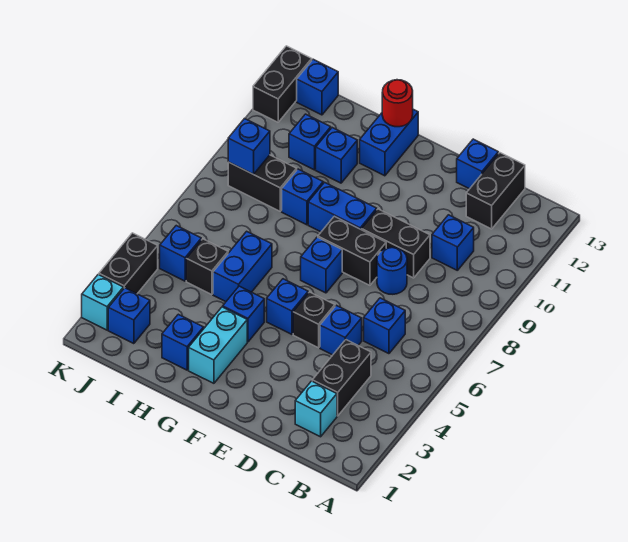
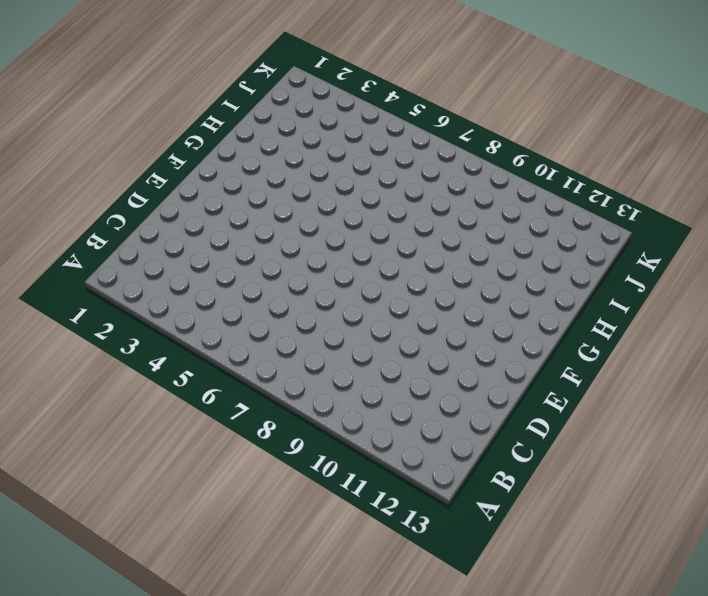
none -> cyan brick C2 level 1
none -> black brick C3:C4 level 1
none -> blue brick C6 level 1
none -> blue brick C10 level 1

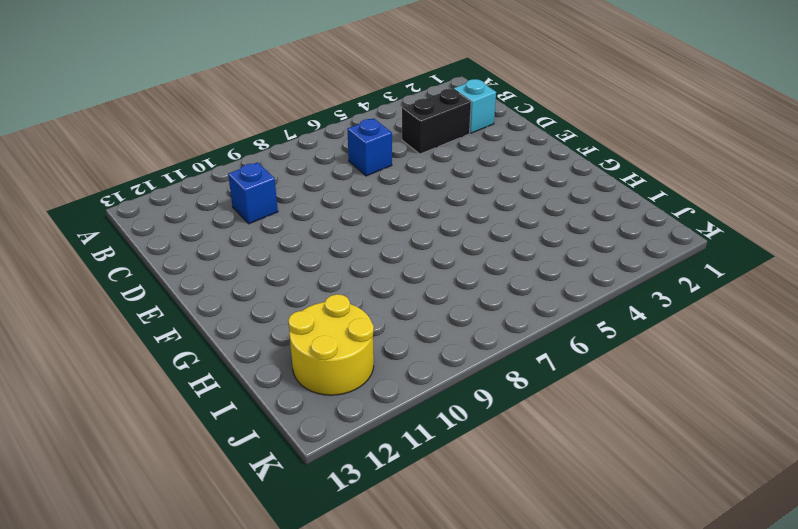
yellow round brick I11:J12 level 1 -> blue brick I11 level 1
none -> black brick C12:C13 level 1
none -> blue brick D5 level 1
none -> blue round brick D8 level 1
none -> black brick D9:E9 level 1

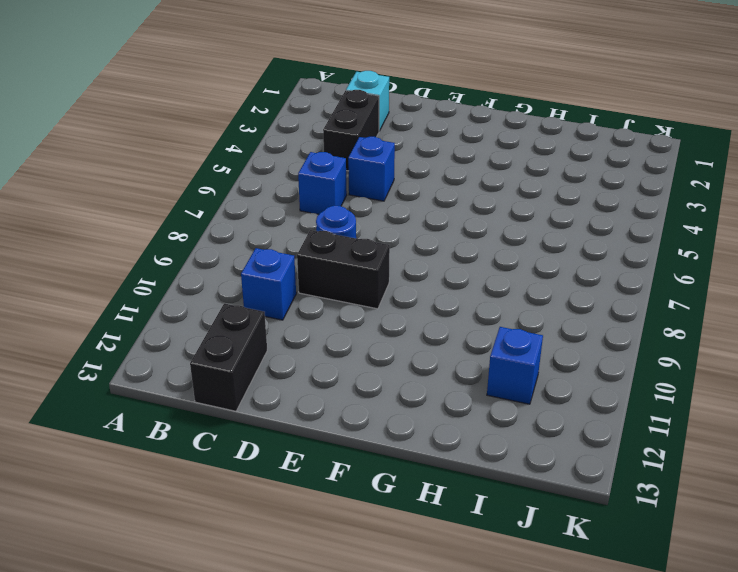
none -> blue brick D13 level 1
none -> black brick E5 level 1
none -> black brick E8:F8 level 1
none -> blue brick F5 level 1

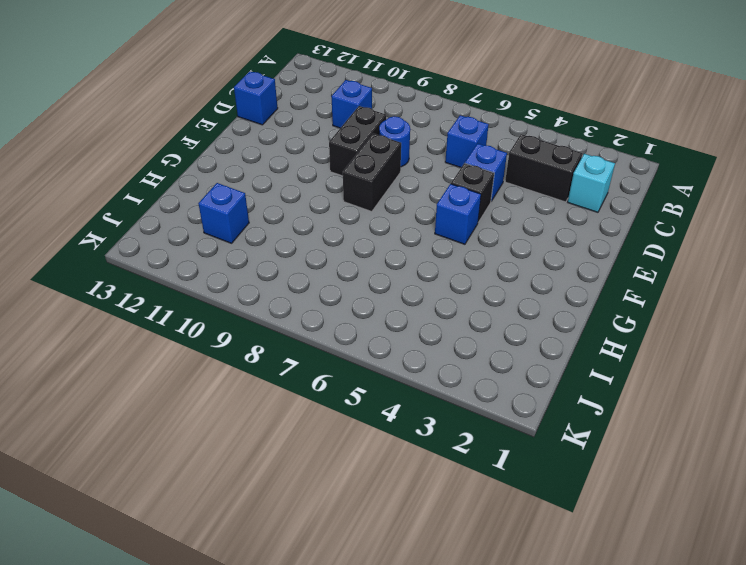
none -> black brick C12:C13 level 1
none -> blue brick F7 level 1
none -> blue brick F9:G9 level 1
none -> cyan brick G2:G3 level 1

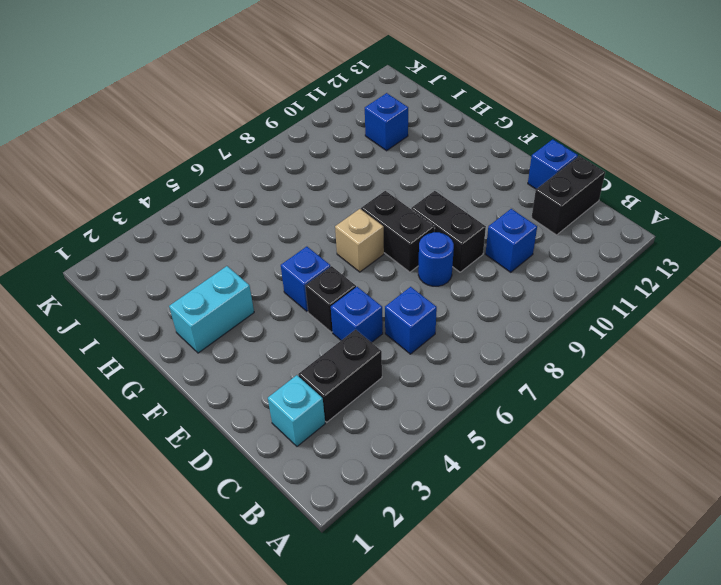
tan brick F7 level 1 -> blue brick F7 level 1
none -> blue brick F9:G9 level 1
none -> blue brick G4 level 1
none -> blue brick G12:G13 level 1
none -> blue brick H2 level 1

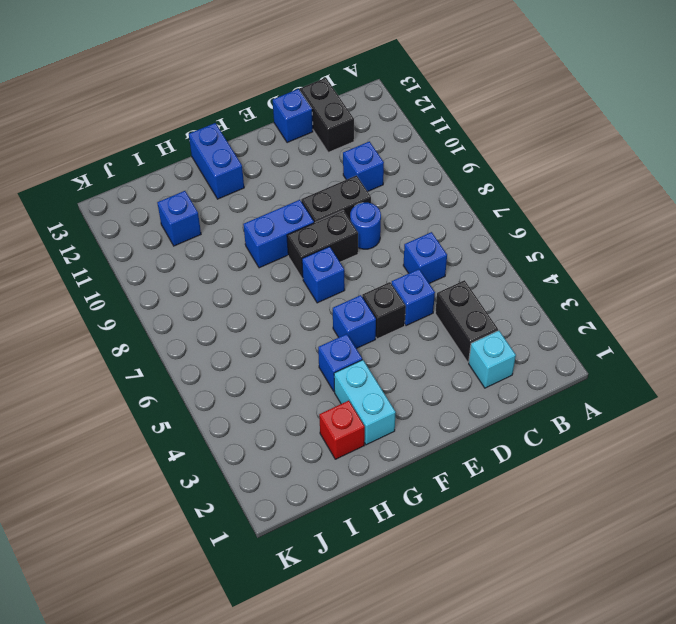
red brick H2 level 1 -> blue brick H2 level 1
none -> blue brick H5:H6 level 1
none -> blue brick H9 level 1
none -> blue brick H11 level 1
none -> black brick I5 level 1

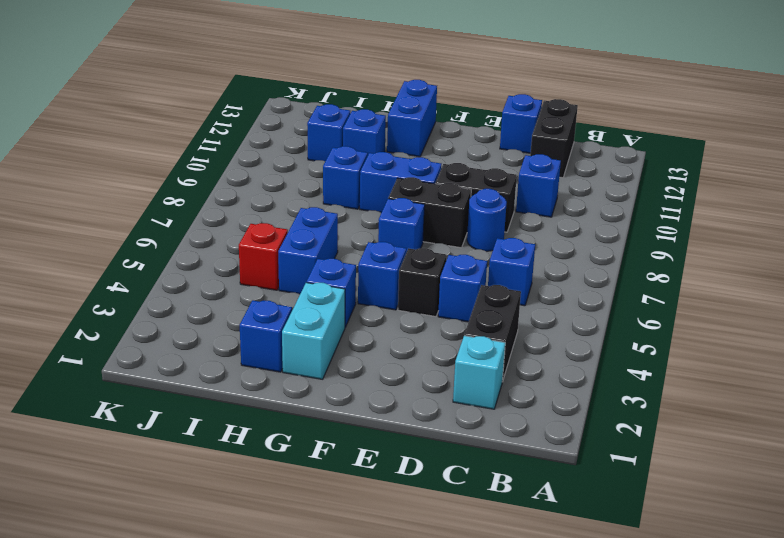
red brick I5 level 1 -> black brick I5 level 1
none -> black brick I9:J9 level 1
none -> blue brick J2 level 1
none -> blue brick J5 level 1
none -> blue brick J13 level 1

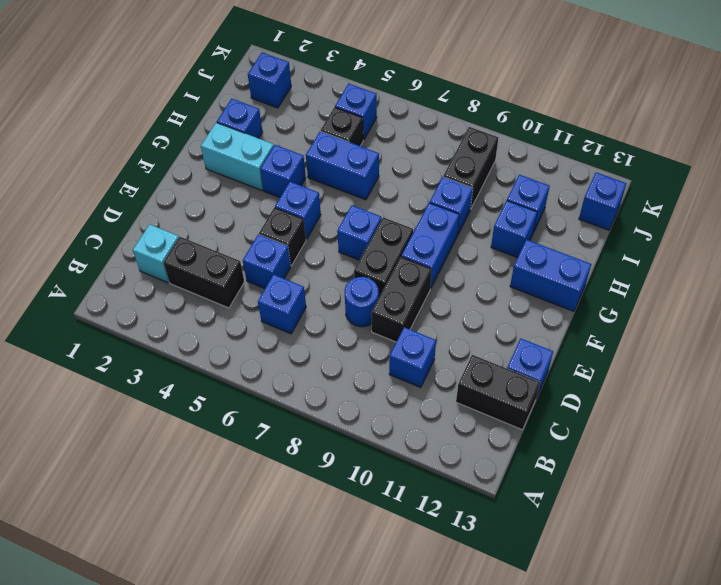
none -> cyan brick K2 level 1
none -> black brick K3:K4 level 1
none -> black brick K12:K13 level 1
none -> red round brick G13 level 2

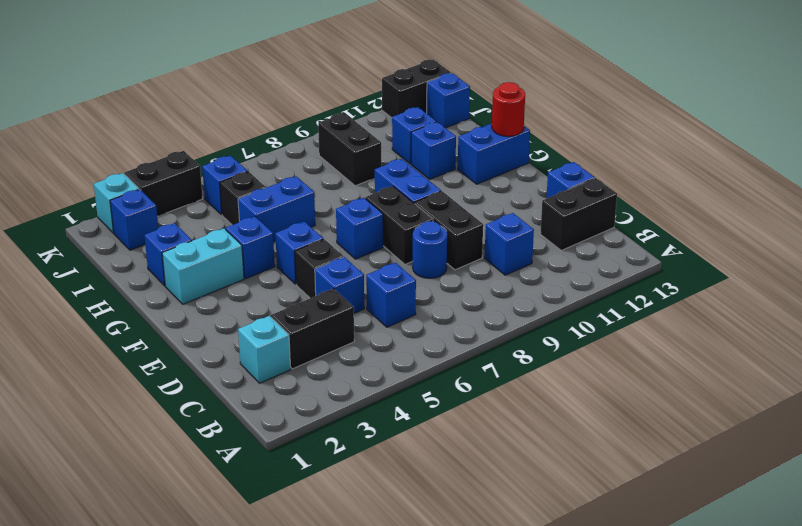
none -> blue brick H9 level 1
none -> blue brick J9 level 2

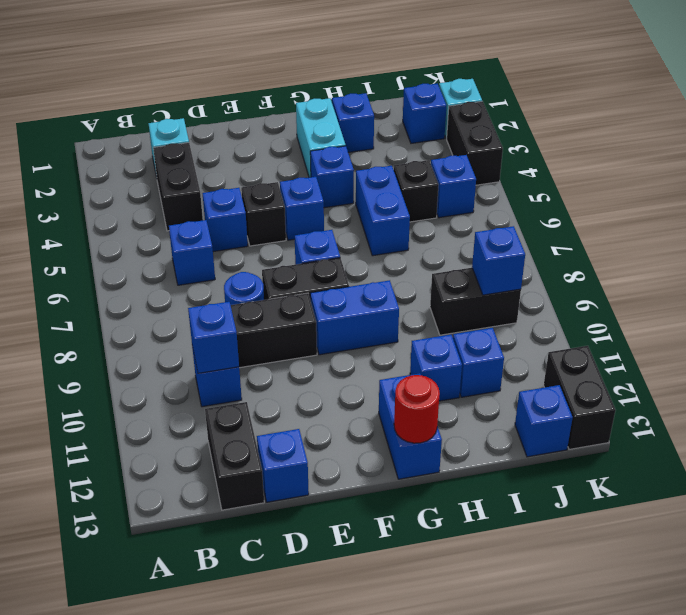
blue brick C10 level 2 -> blue brick H9 level 1

